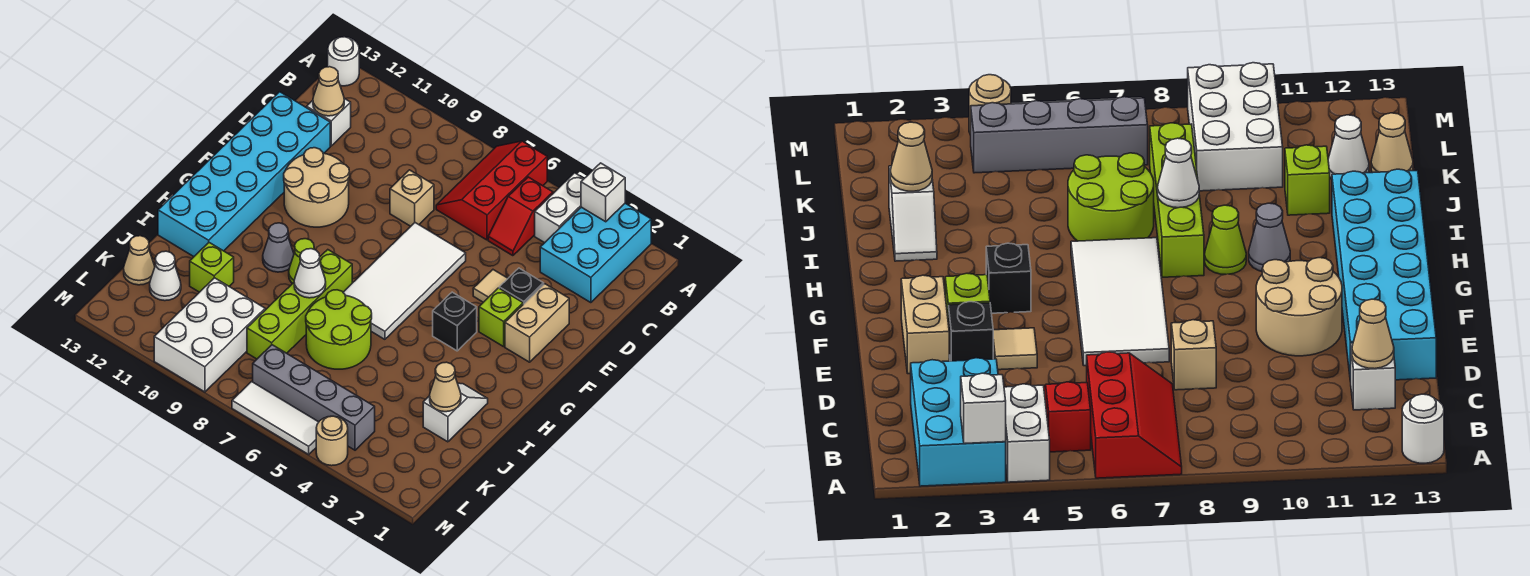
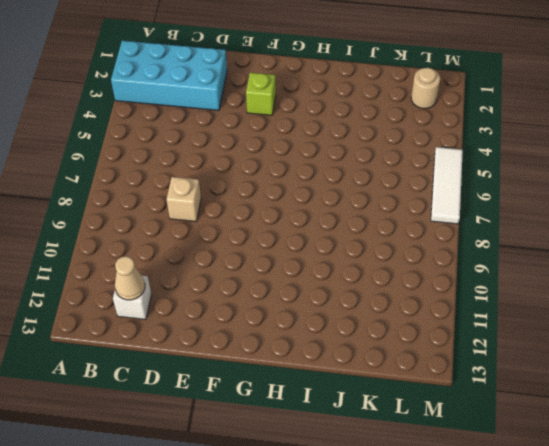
cyan brick A2:D3 level 1 -> cyan brick A2:C3 level 1
tan round brick L2 level 1 -> tan round brick M4 level 1
none -> white brick A4:B4 level 1
none -> red slope A6:C7 level 1 top 6
none -> white round brick A13 level 1
none -> red slope B5:C5 level 1 top B

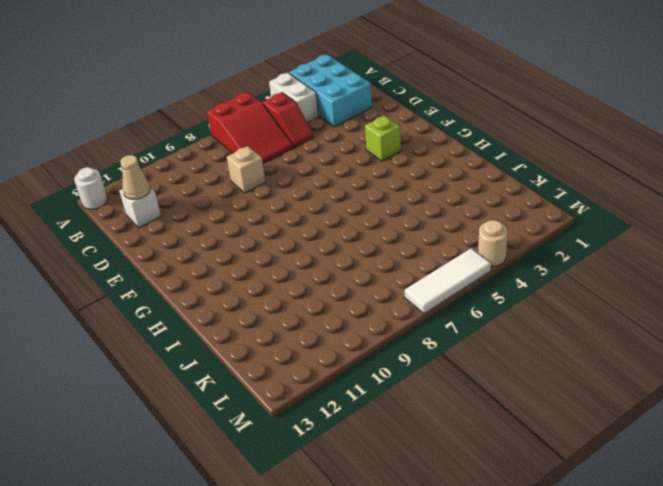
red slope A6:C7 level 1 top A -> red slope A6:C7 level 1 top 6
none -> cyan brick D12:I13 level 1
none -> tan brick E2:F2 level 1
none -> black brick E3 level 1
none -> tan tile E4 level 1

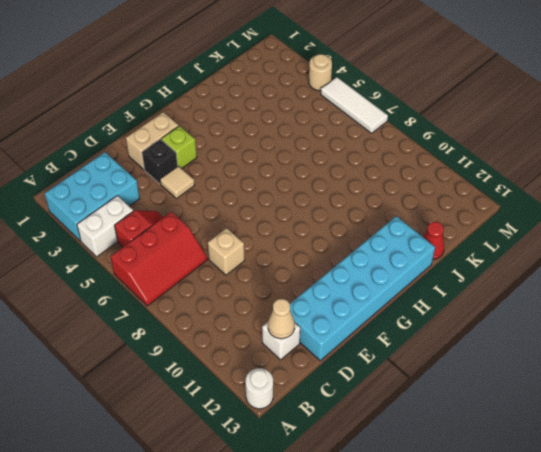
red cone J13 level 1 -> none
none -> white tile E6:H7 level 1
none -> tan round brick E10:F11 level 1
none -> black brick G4 level 1
none -> lime brick H8:K8 level 1

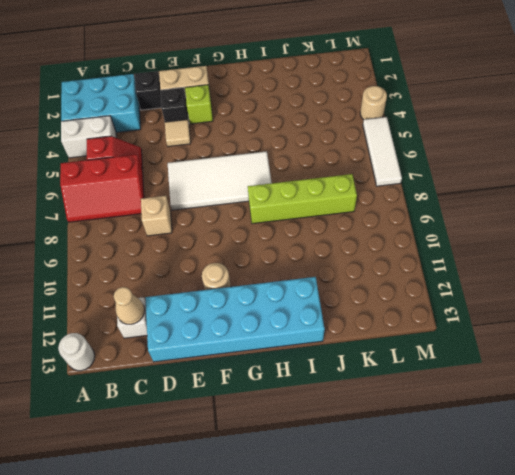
black brick D2 level 1 -> black brick G4 level 1
tan round brick F11 level 1 -> tan round brick E10:F11 level 1
none -> lime cone H9 level 1
none -> grey cone H10 level 1
none -> white slope I2:J2 level 1 top J
none -> lime round brick I6:J7 level 1

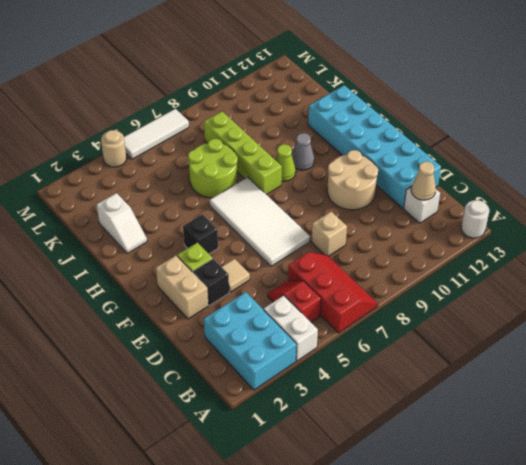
none -> lime brick J11 level 1
none -> white brick K9:M10 level 1
none -> white cone K12 level 1
none -> tan cone K13 level 1

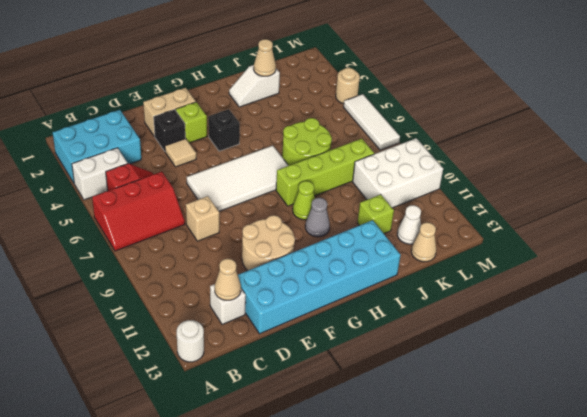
none -> grey brick L4:L7 level 1
none -> white brick A3 level 2
none -> white cone I8 level 2

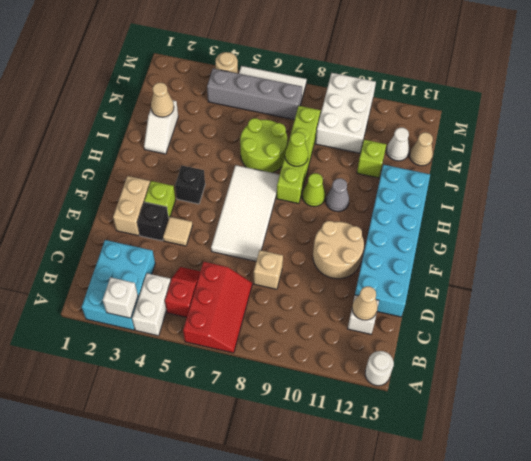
lime cone I8 level 2 -> white cone I8 level 2

